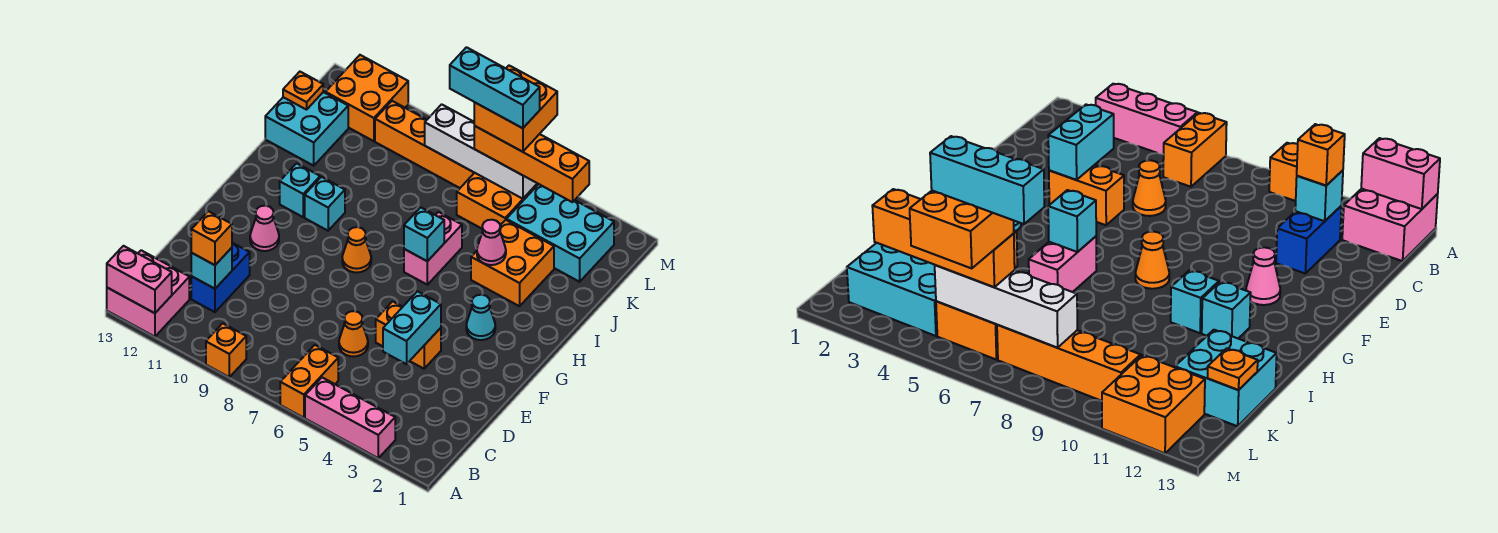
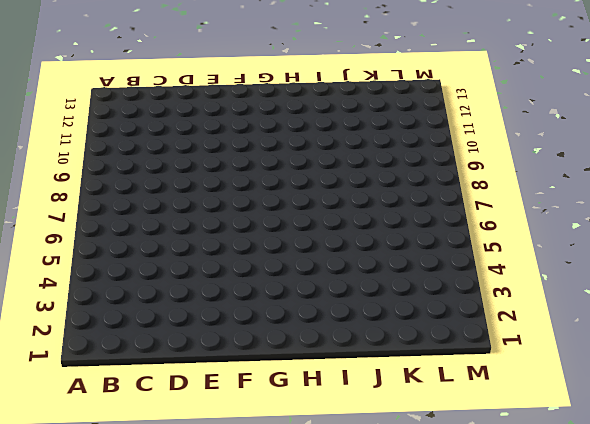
none -> pink brick A3:A5 level 1
none -> orange brick A6:B6 level 1
none -> orange brick A9 level 1
none -> pink brick A12:B13 level 1

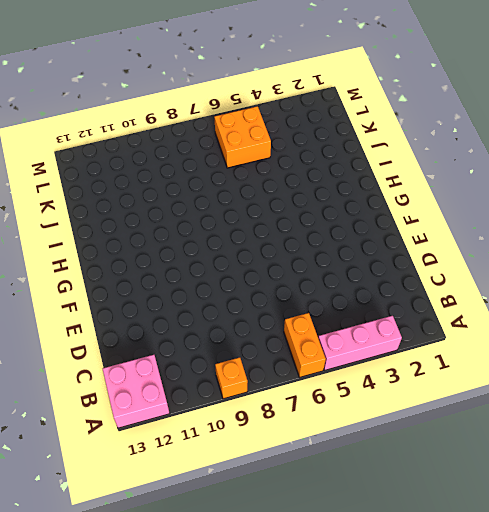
none -> blue brick C11:D11 level 1
none -> orange cone D6 level 1
none -> orange brick E4:E5 level 1
none -> pink cone F11 level 1

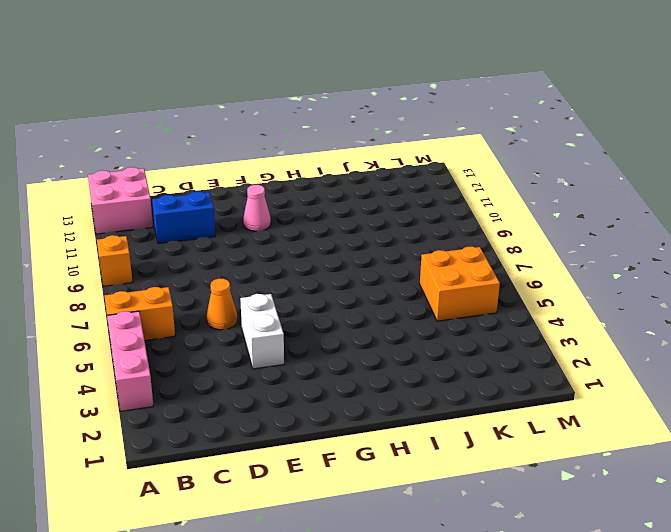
white brick E4:E5 level 1 -> orange brick E4:E5 level 1
none -> cyan cone G3 level 1
none -> orange cone G8 level 1
none -> pink brick H6:I6 level 1
none -> cyan brick H10 level 1

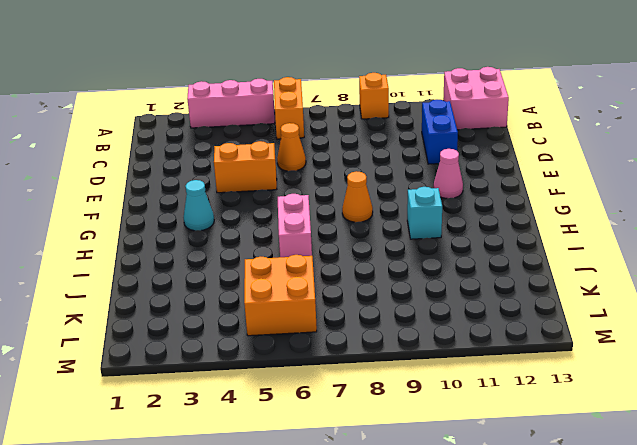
none -> cyan brick H11 level 1
none -> orange brick I3:J4 level 1
none -> cyan brick J12:K13 level 1
none -> cyan brick K2:L4 level 1

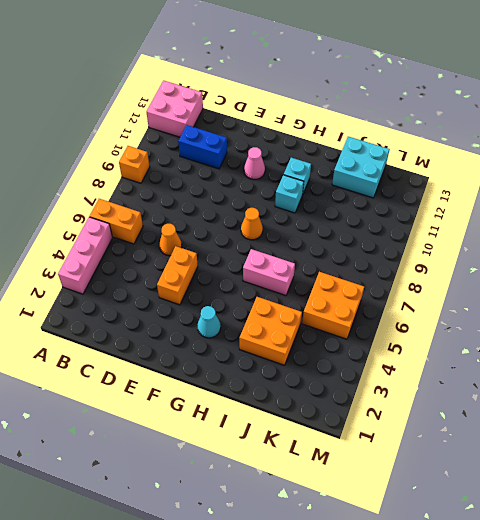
none -> cyan brick K2:L4 level 1
none -> orange brick L7:L10 level 1
none -> orange brick L11:M12 level 1
none -> pink brick A12:A13 level 2

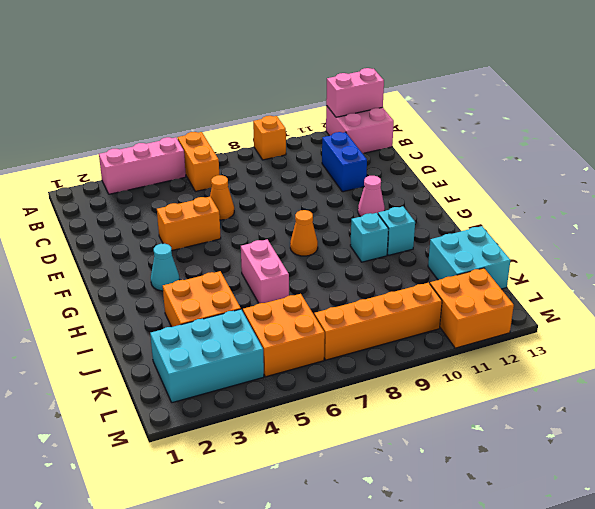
none -> cyan brick C11 level 2
none -> cyan brick D4:E4 level 2
none -> cyan brick H6 level 2
none -> pink cone I4 level 2

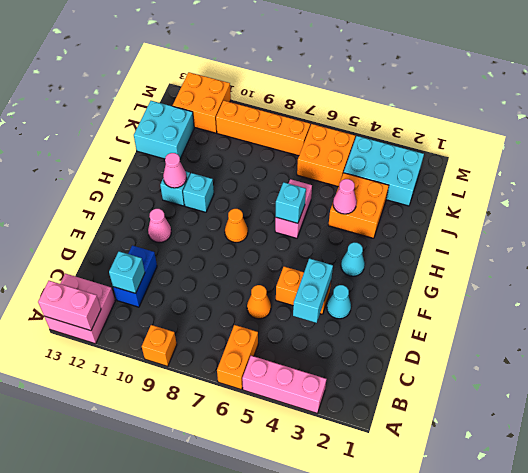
cyan cone E3 level 1 -> none
pink cone H11 level 2 -> none
none -> orange plate K13 level 2
none -> white brick L5:L8 level 2
none -> orange brick C11 level 3
none -> orange brick L3:L6 level 3

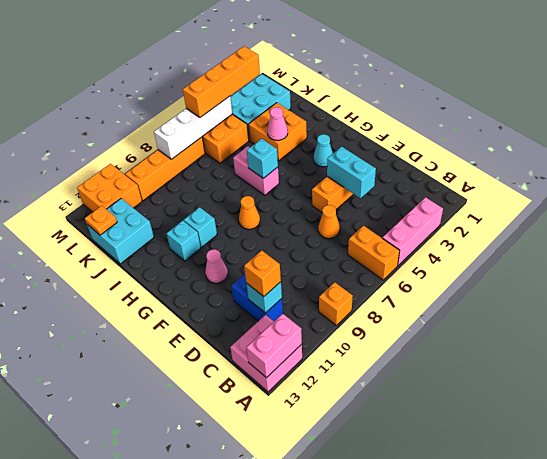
none -> orange brick L5:M6 level 4
none -> cyan brick L5:L7 level 5

